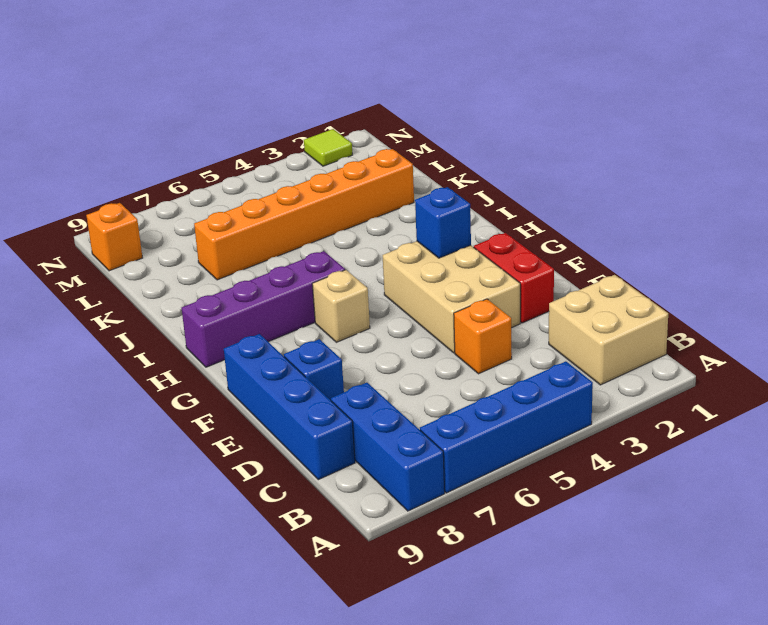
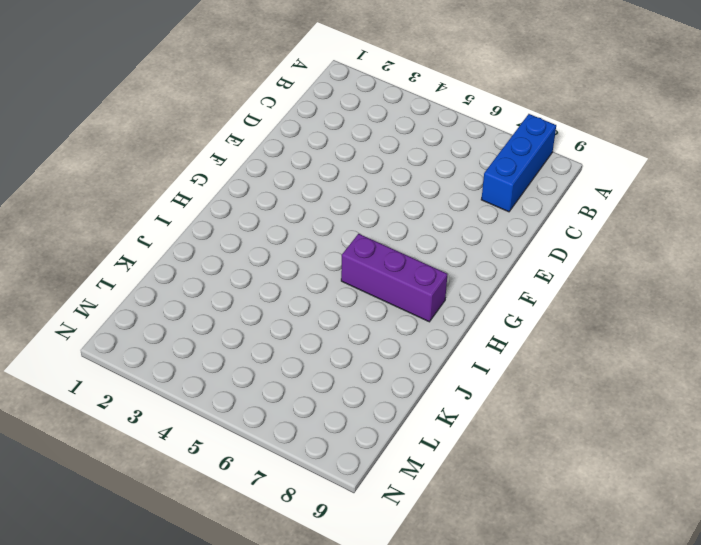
purple brick H6:H8 level 1 -> purple brick H6:H9 level 1
none -> blue brick A4:A7 level 1
none -> tan brick B1:C2 level 1
none -> blue brick C9:F9 level 1

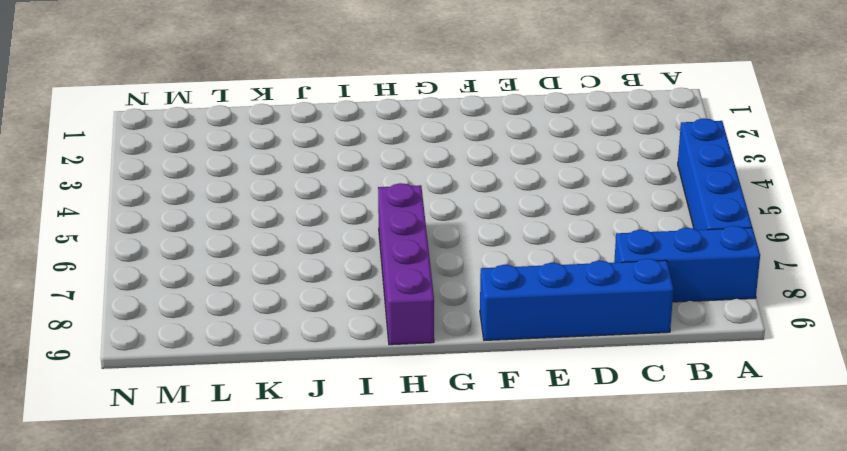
none -> tan brick B1:C2 level 1
none -> orange brick D4 level 1
none -> red brick E2:F2 level 1

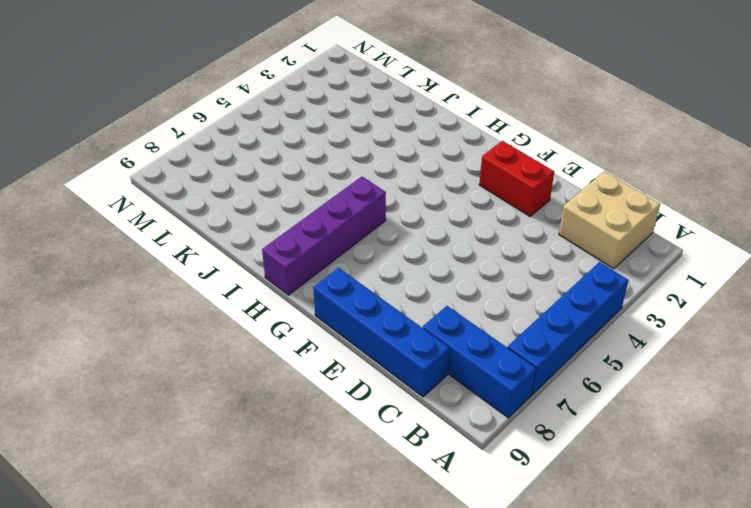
none -> orange brick D4 level 1
none -> tan brick E3:G4 level 1
none -> blue brick E8 level 1

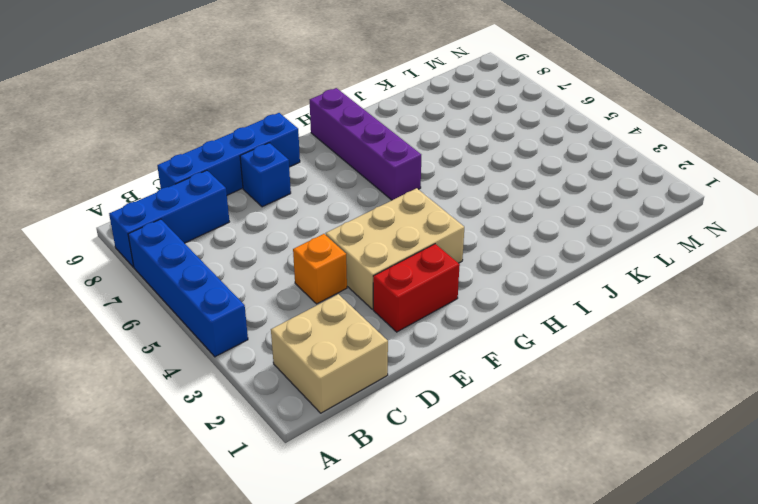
none -> tan brick G6 level 1
none -> orange brick K2:K7 level 1
none -> orange brick M9 level 1

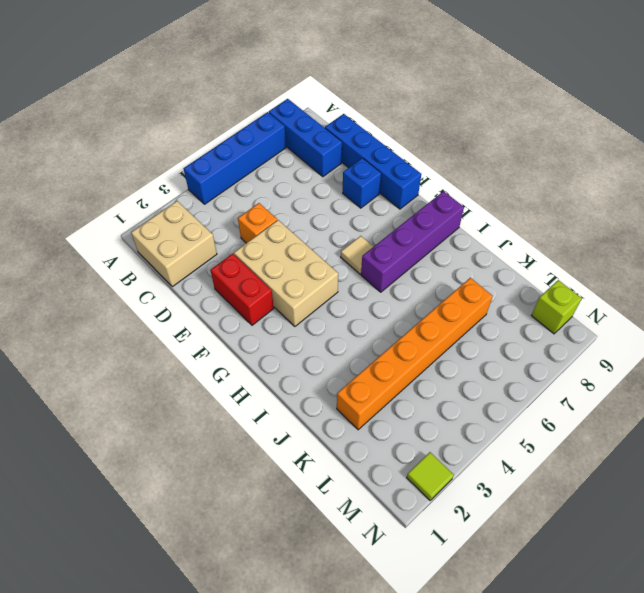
tan tile G6 level 1 -> tan brick G6 level 1
lime brick M9 level 1 -> orange brick M9 level 1
none -> blue brick G3 level 2

